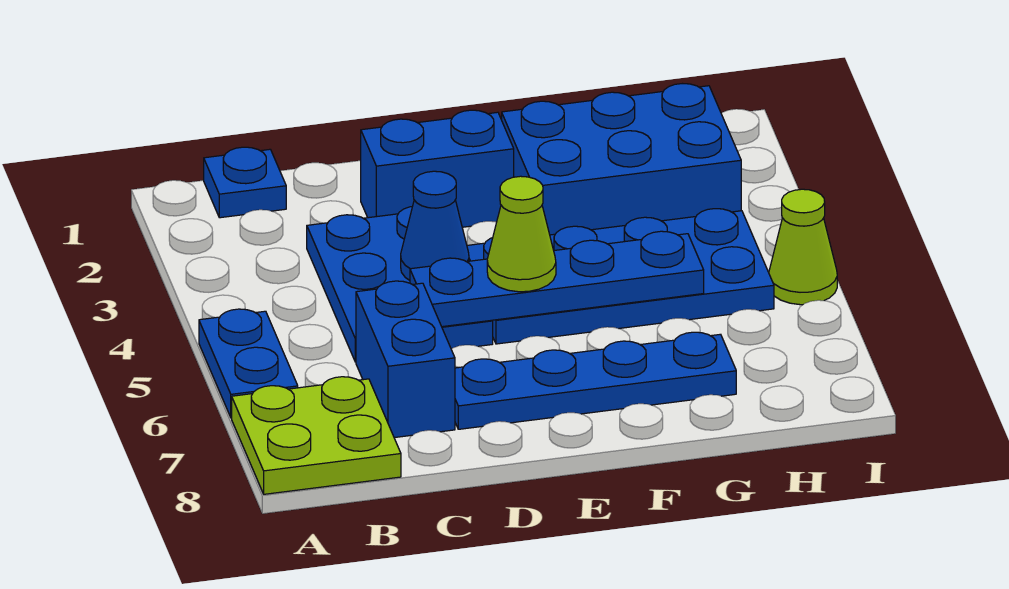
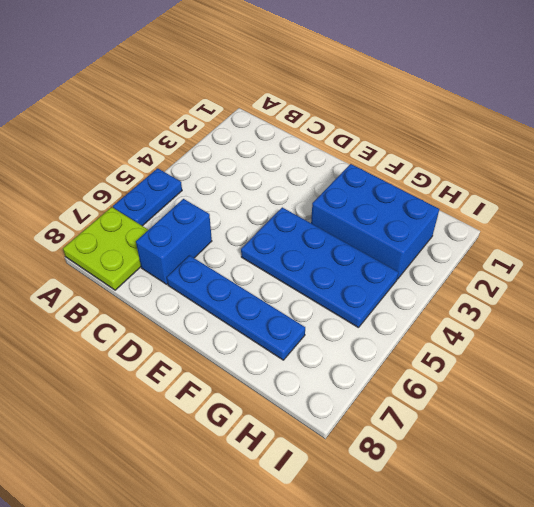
none -> blue plate B1 level 1
none -> blue plate C3:D5 level 1
none -> blue brick D2:E2 level 1

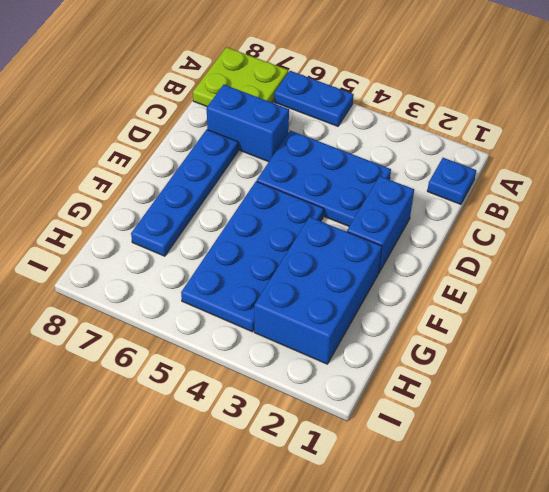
none -> lime cone I5 level 1
none -> blue cone D4 level 2
none -> blue plate D5:G5 level 2

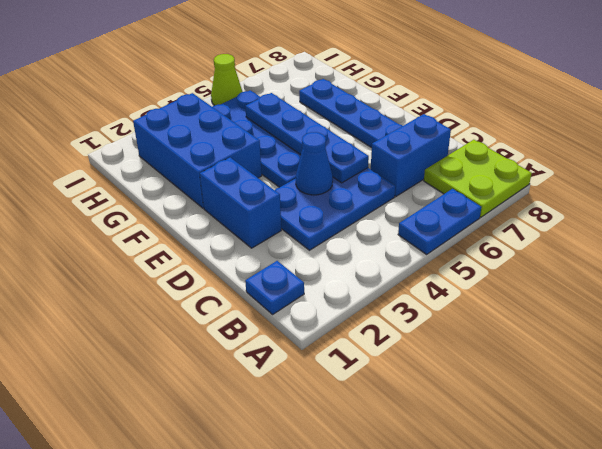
none -> lime cone E5 level 3

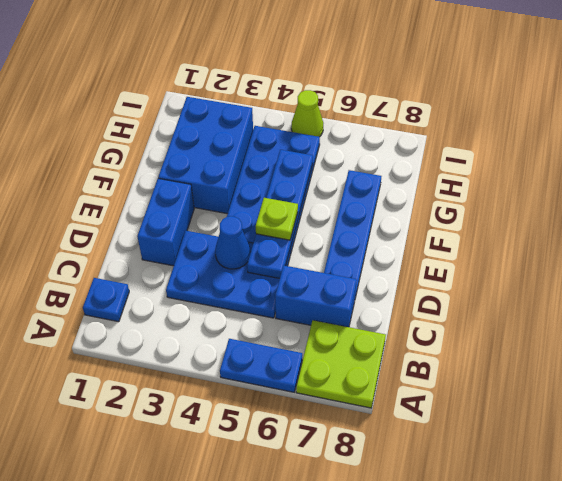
lime plate E5 level 3 -> lime cone E5 level 3

